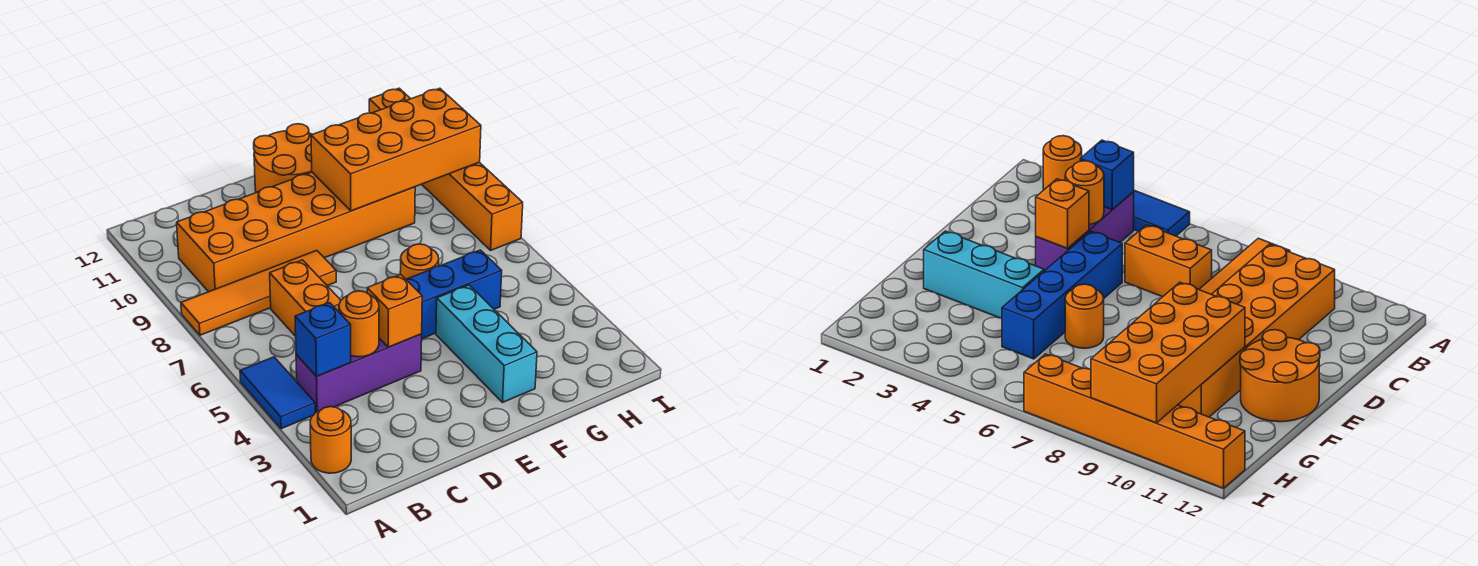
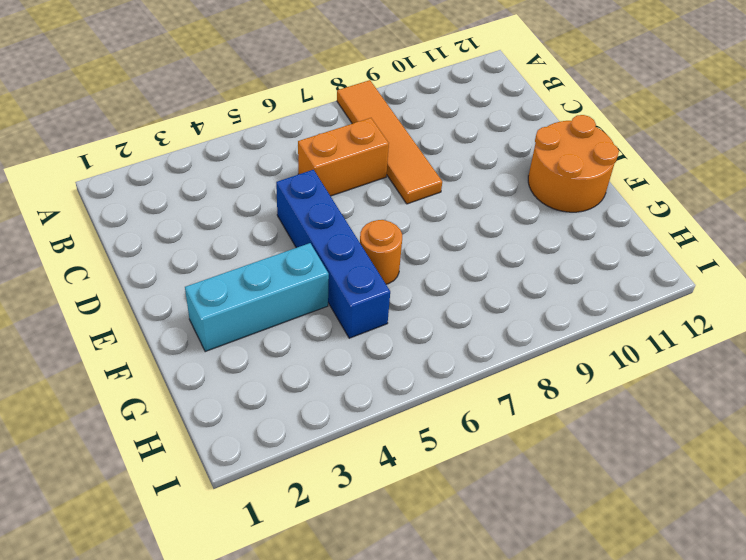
none -> orange round brick A2 level 1
none -> blue tile A4:A5 level 1
none -> purple brick B4:D4 level 1

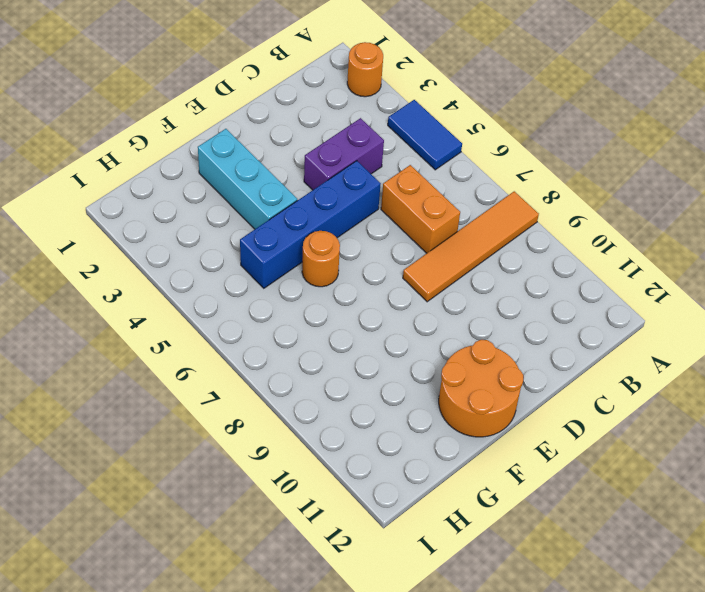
purple brick C4:D4 level 1 -> purple brick B4:D4 level 1
none -> orange brick B9:G10 level 1
none -> orange brick I7:I12 level 1
none -> blue brick B4 level 2

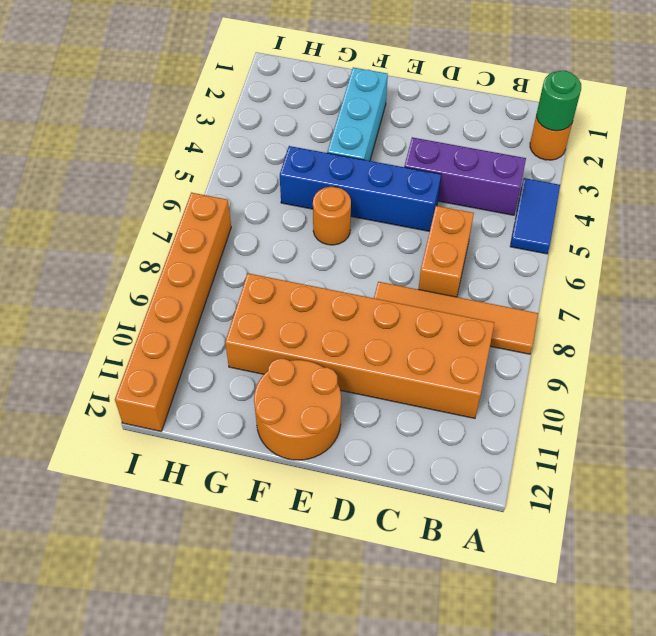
green round brick A2 level 2 -> none
none -> blue brick B4 level 2
none -> orange round brick C4 level 2
none -> orange brick D4 level 2

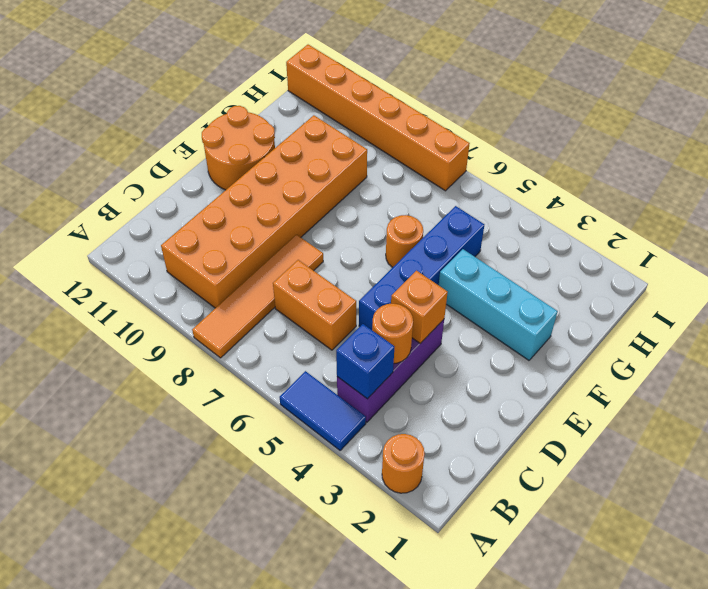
none -> orange brick F9:I10 level 2

